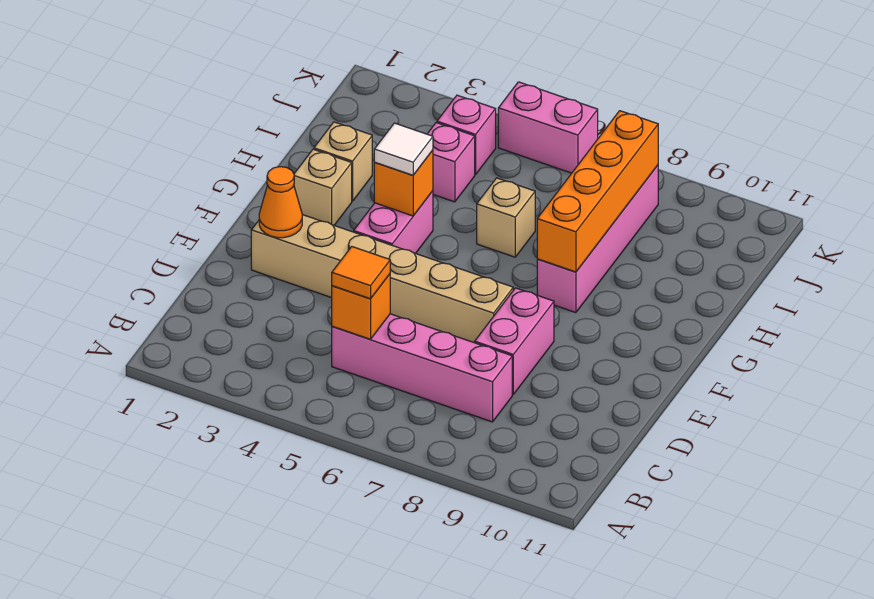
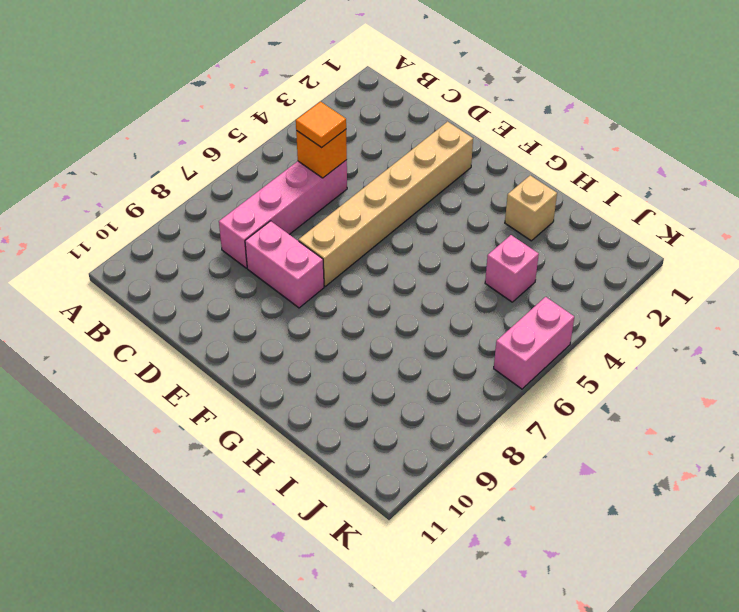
none -> pink brick F4:G4 level 1
none -> tan brick G2 level 1
none -> pink brick G8:J8 level 1

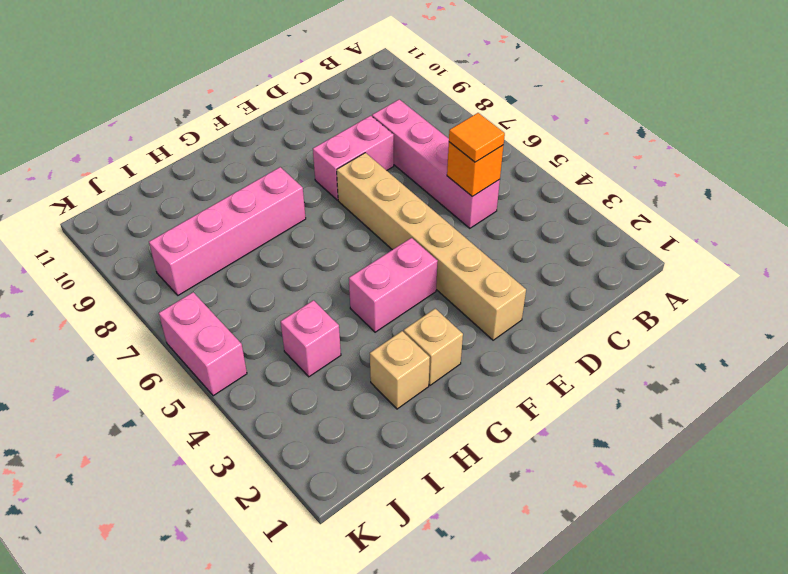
none -> tan brick H6 level 1
none -> pink brick J4 level 1
none -> orange cone E2 level 2

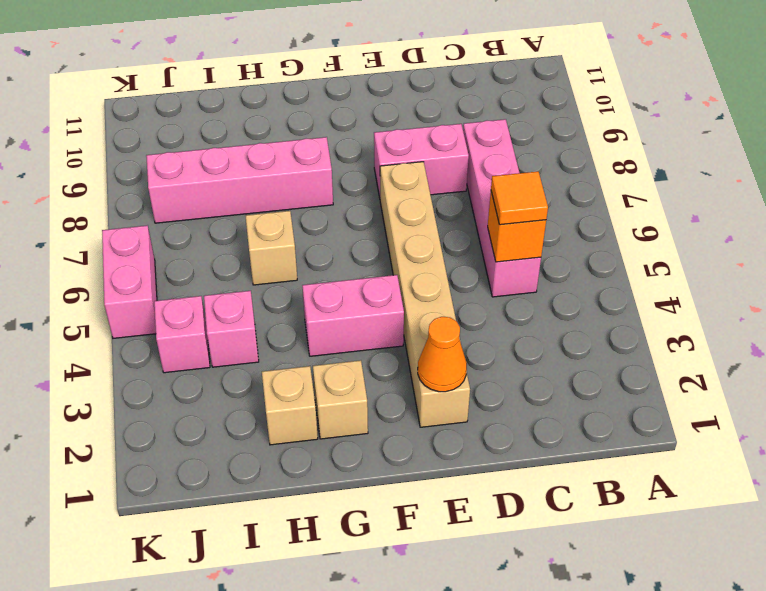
none -> orange brick G4 level 2
none -> orange brick G8:J8 level 2
none -> white tile G4 level 3

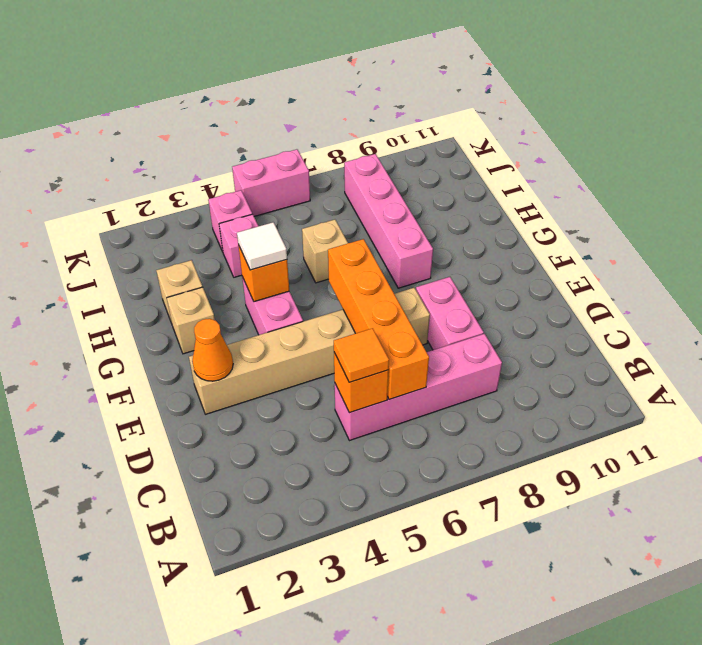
orange brick C6:F6 level 2 -> orange brick G8:J8 level 2

